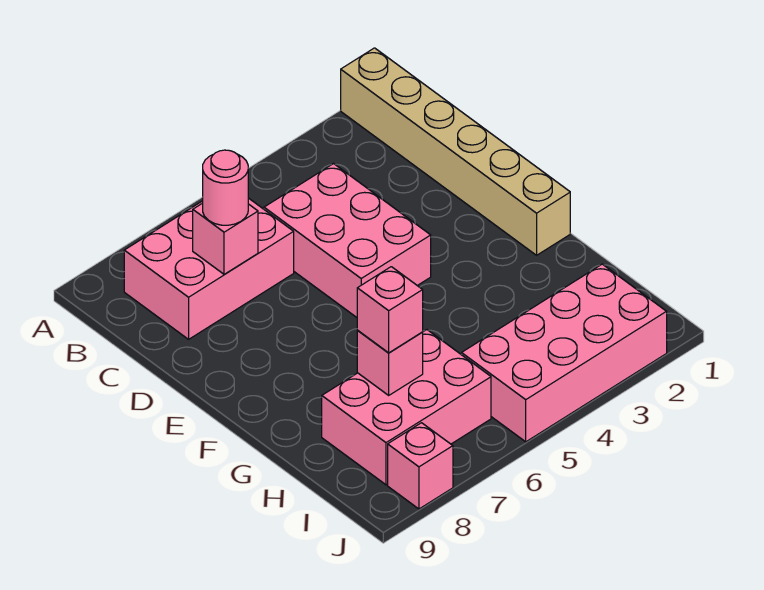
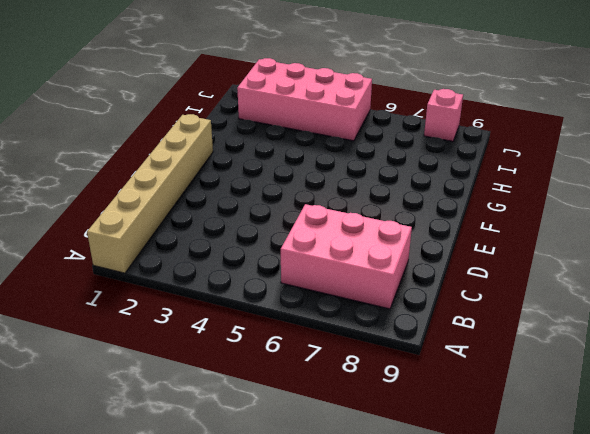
none -> pink brick C4:E5 level 1
none -> pink brick H6:I8 level 1

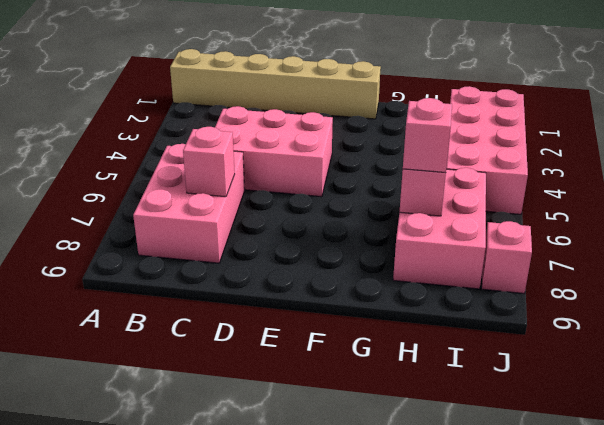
none -> pink round brick C7 level 3

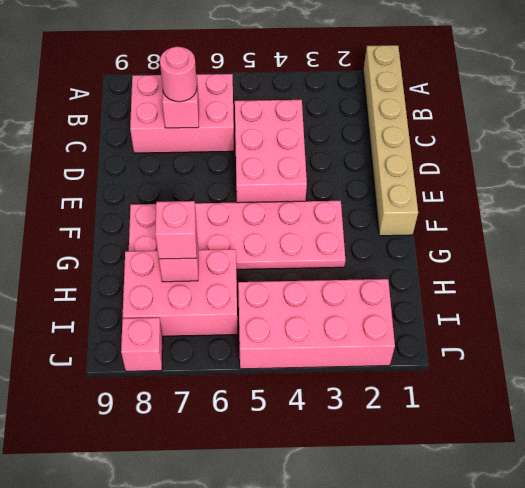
pink plate F3:G8 level 1 -> none

